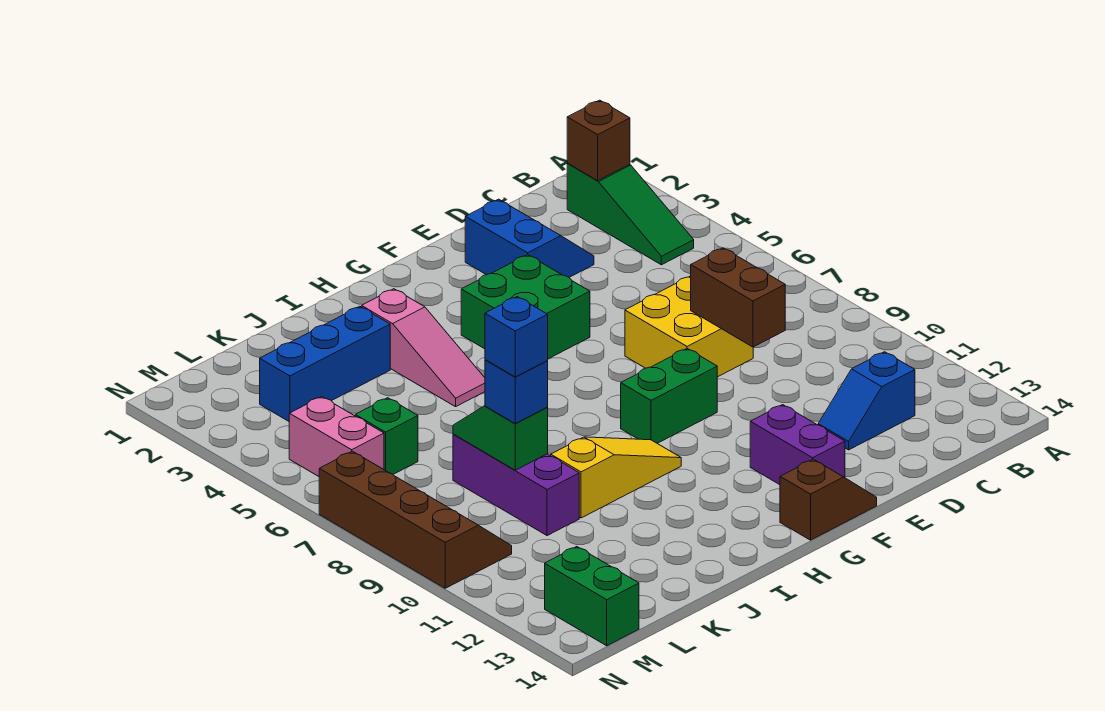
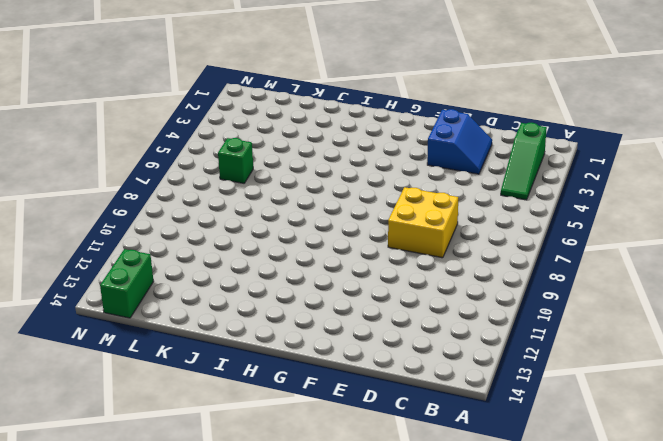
none -> blue slope C12:D12 level 1 top C
none -> green brick F4:G5 level 1
none -> green brick F9:G9 level 1

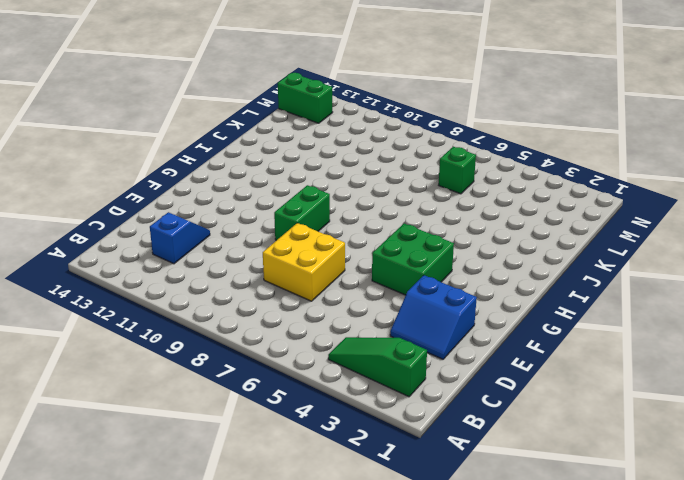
none -> purple brick F12:F13 level 1
none -> brown slope F14:G14 level 1 top G
none -> yellow slope H10:J10 level 1 top J

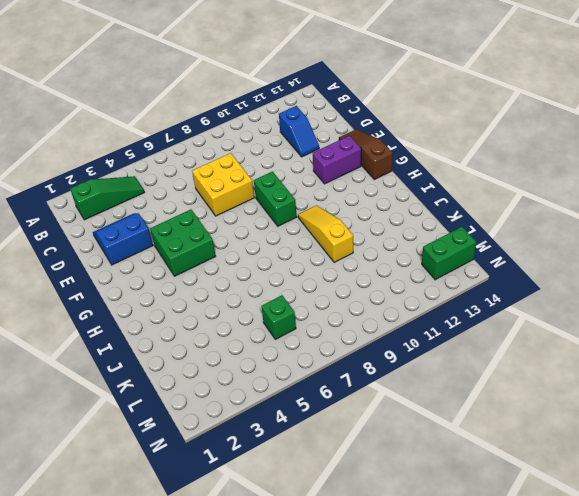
brown slope E14:G14 level 1 top G -> brown slope F14:G14 level 1 top G
none -> pink slope I3:I5 level 1 top 3
none -> blue brick J3:L3 level 1
none -> purple brick K8:K10 level 1

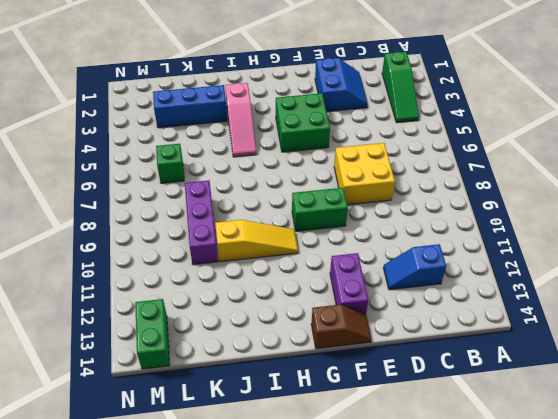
none -> pink brick M5:M6 level 1
none -> brown slope M7:N10 level 1 top N
none -> brown brick B2 level 2

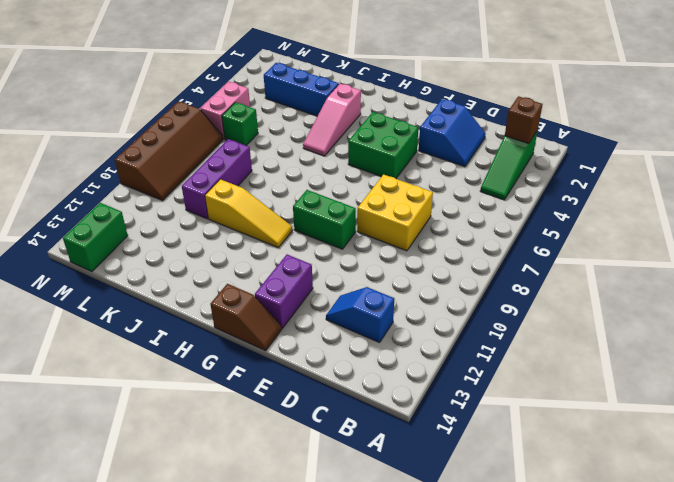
none -> brown brick D8:D9 level 2
none -> green slope K8:K9 level 2 top 9
none -> blue brick K9 level 3

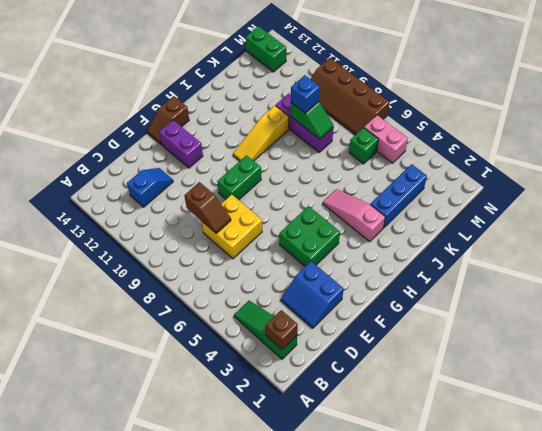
brown slope D8:D9 level 2 top 9 -> brown brick D8:D9 level 2
none -> blue brick K9 level 4

